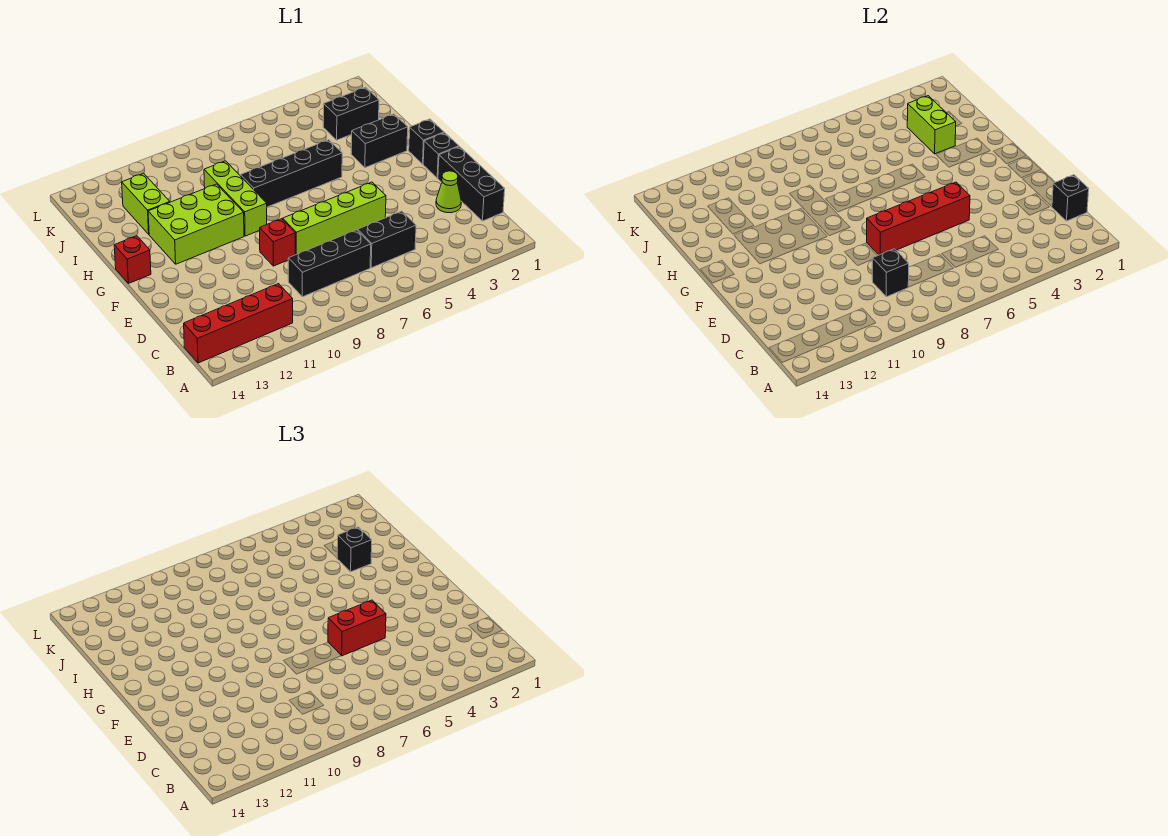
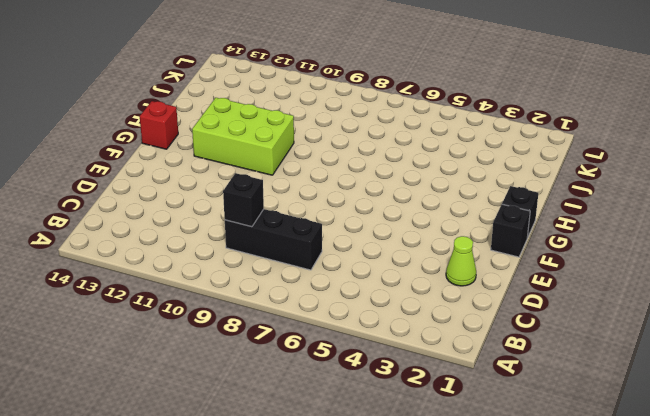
none -> red brick B11:B14 level 1
none -> black brick C1:E1 level 1
none -> black brick C5:C6 level 1

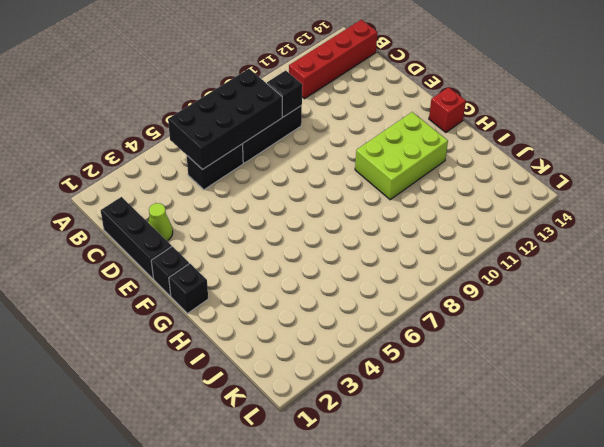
black brick B5:C8 level 2 -> none
none -> lime brick E5:E8 level 1
none -> red brick E9 level 1
none -> lime brick G9:I9 level 1

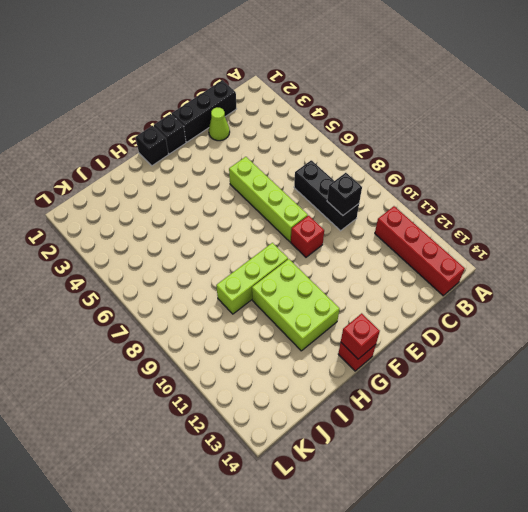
red brick G14 level 2 -> none
none -> black brick C5:C6 level 1
none -> black brick H2:H3 level 1
none -> black brick H5:H8 level 1

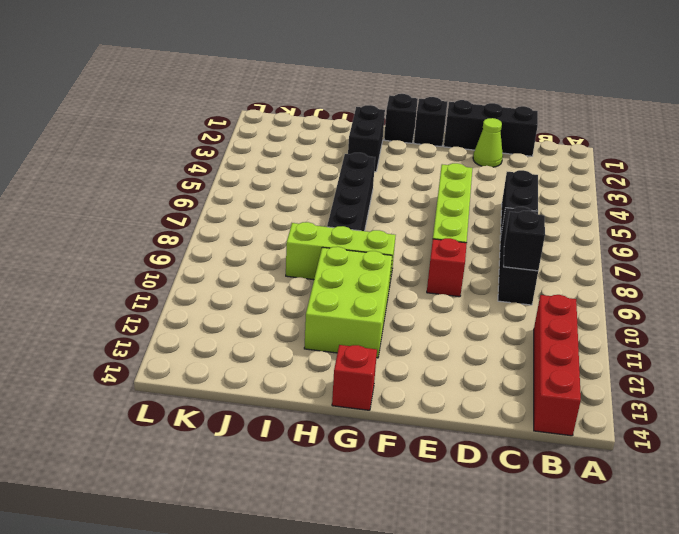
none -> lime brick I12:J12 level 1
none -> black brick J2:J3 level 1
none -> black brick C1 level 2

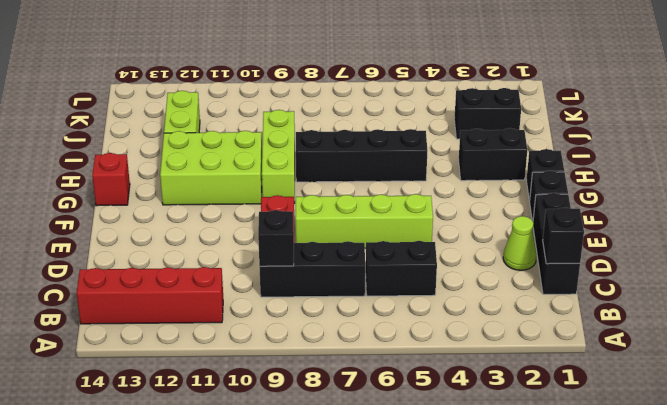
none -> red brick E5:E8 level 2
none -> lime brick I3:J3 level 2
none -> red brick E5:E6 level 3

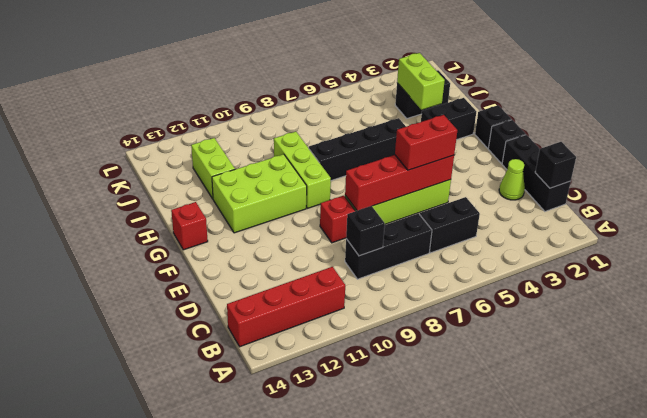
none -> black brick I3 level 3

